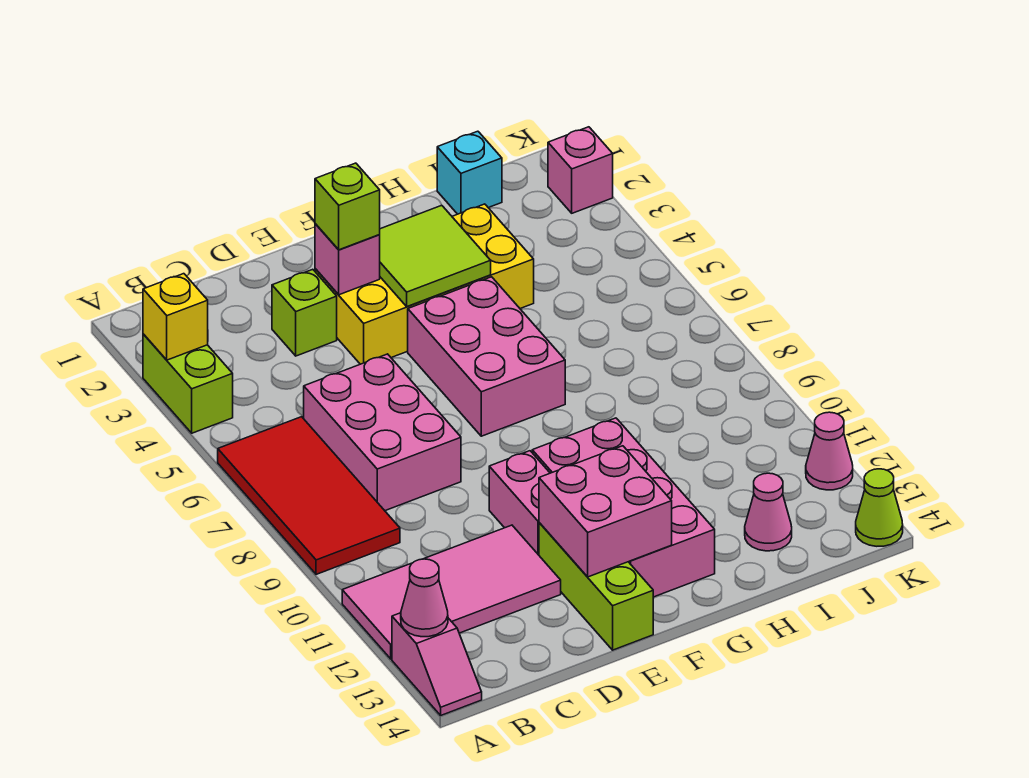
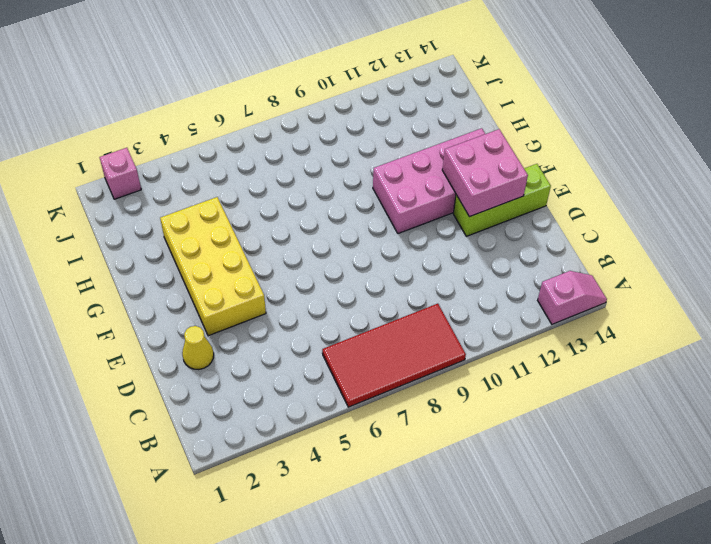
yellow cone D2 level 1 -> none
none -> lime brick A3:A4 level 1
none -> pink tile A11:D12 level 1
none -> pink brick C6:D8 level 1

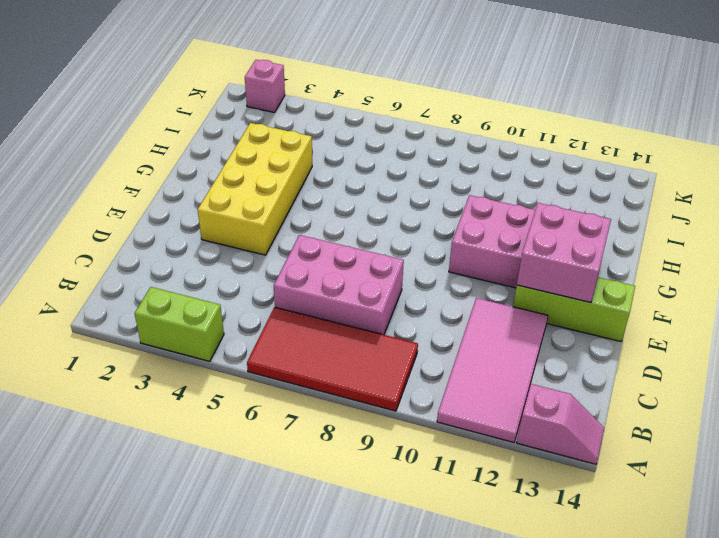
none -> lime brick D3 level 1
none -> pink brick E10:E11 level 1
none -> pink brick F5:G7 level 1

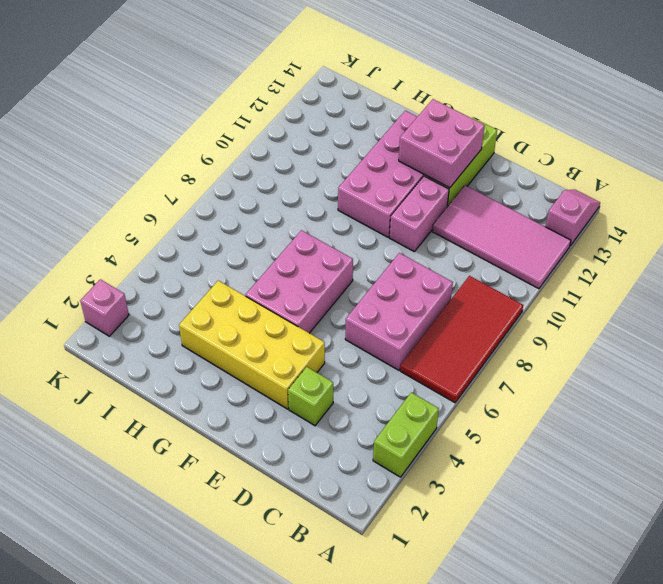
none -> cyan brick I1 level 1
none -> pink cone I13 level 1
none -> pink cone K12 level 1

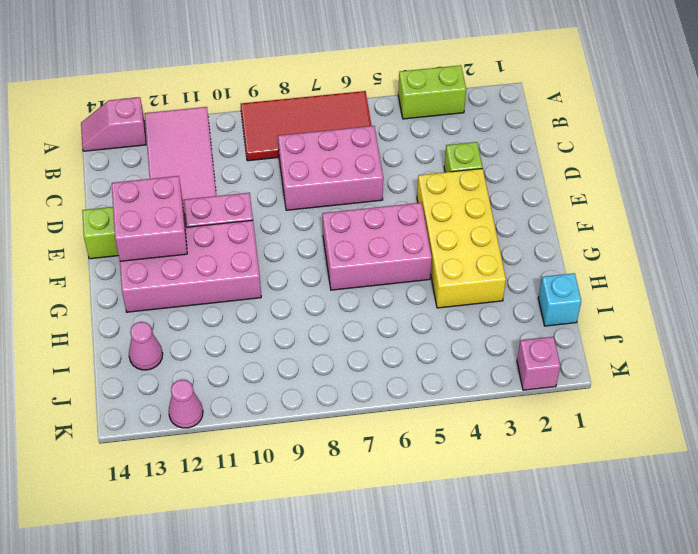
none -> lime cone K14 level 1
none -> yellow brick A3 level 2
none -> pink cone A13 level 2

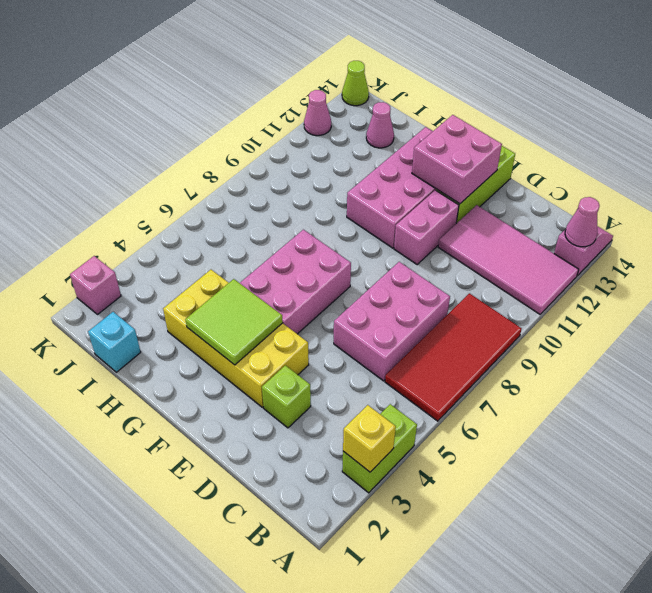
none -> pink brick E3 level 2
none -> lime brick E3 level 3

